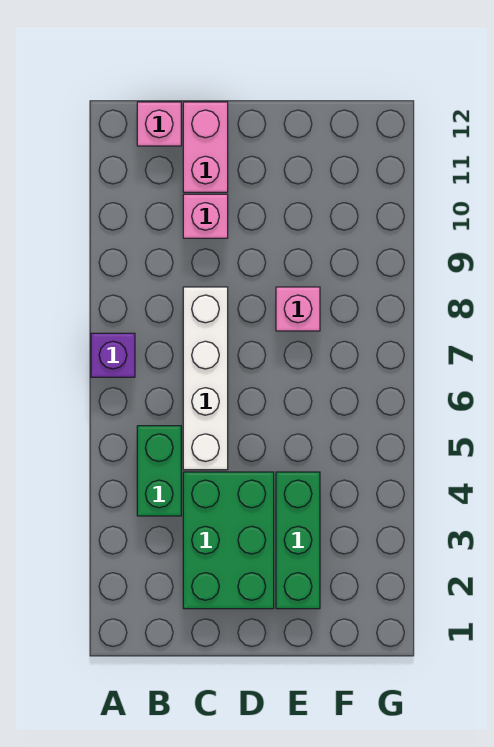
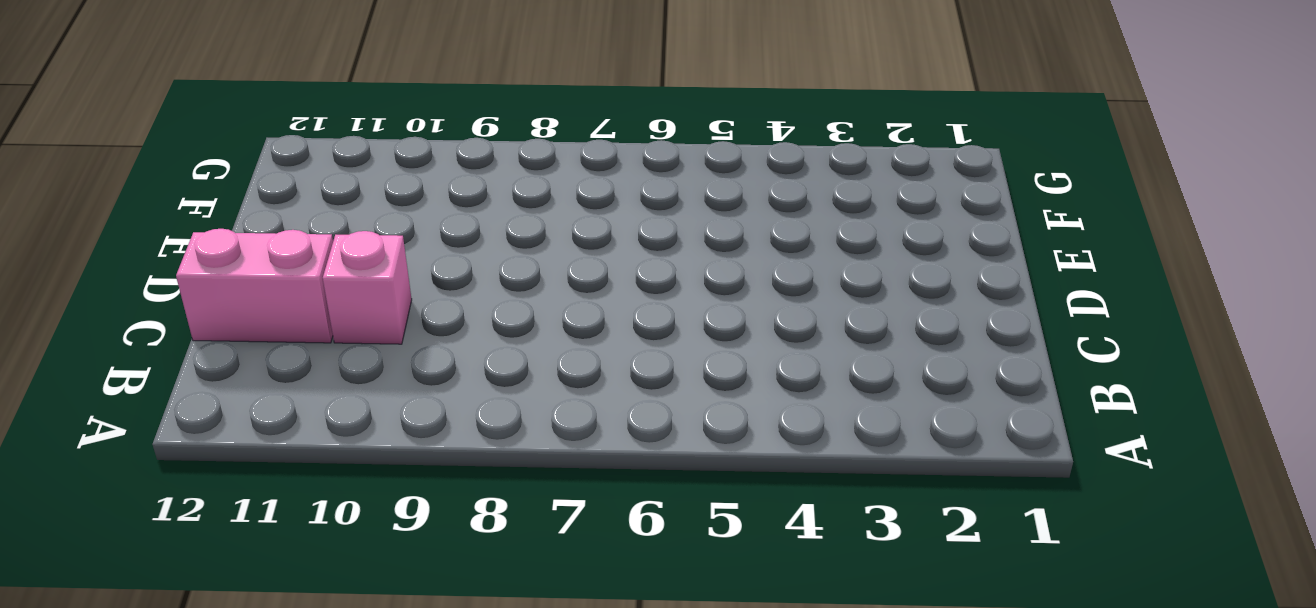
none -> purple brick A7 level 1
none -> green brick B4:B5 level 1

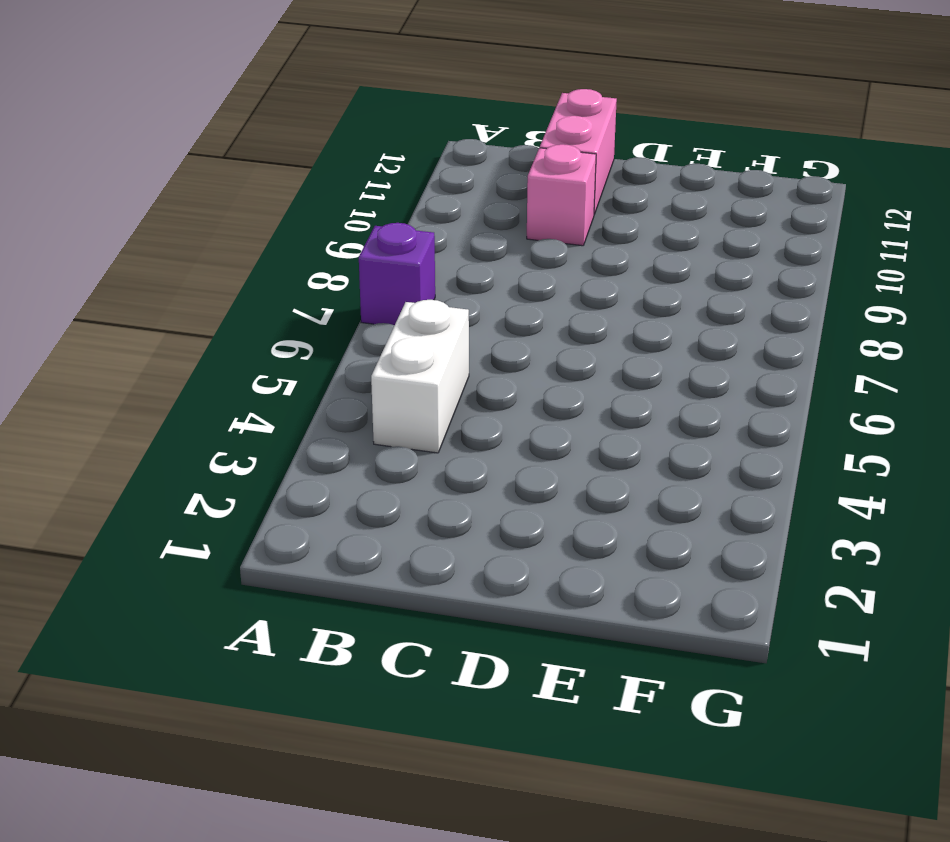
white brick B4:B5 level 1 -> green brick B4:B5 level 1
none -> pink brick B12 level 1
none -> green brick C2:D4 level 1

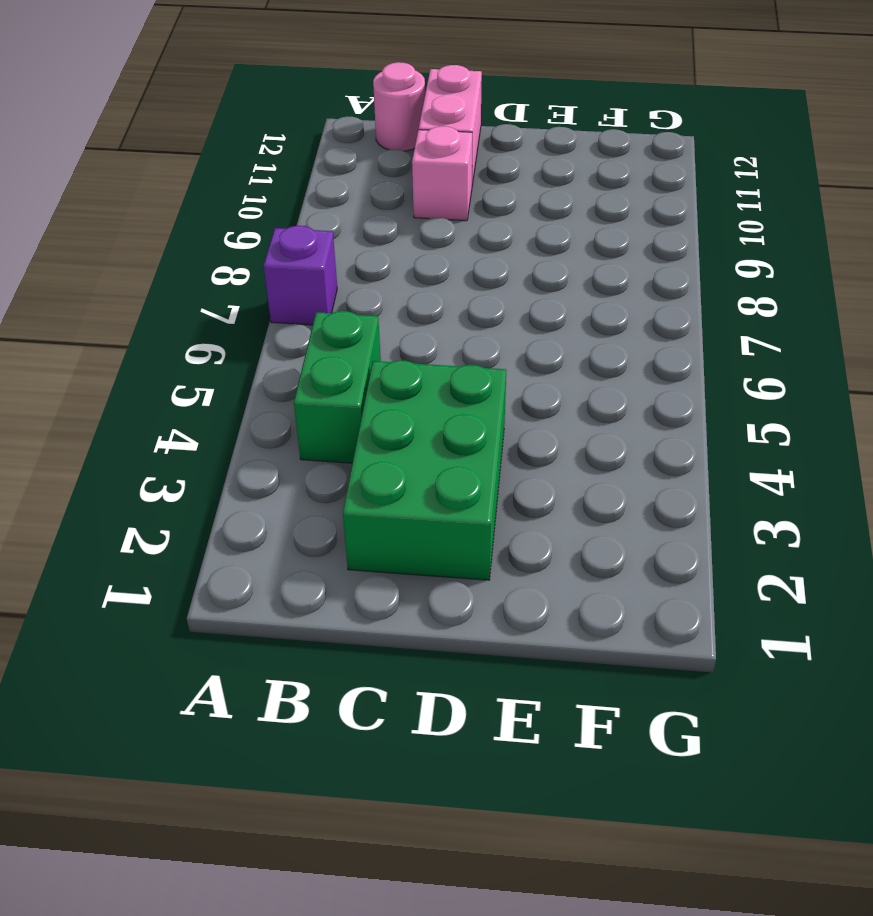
pink round brick B12 level 1 -> pink brick B12 level 1
none -> white brick C5:C8 level 1
none -> green brick E2:E4 level 1

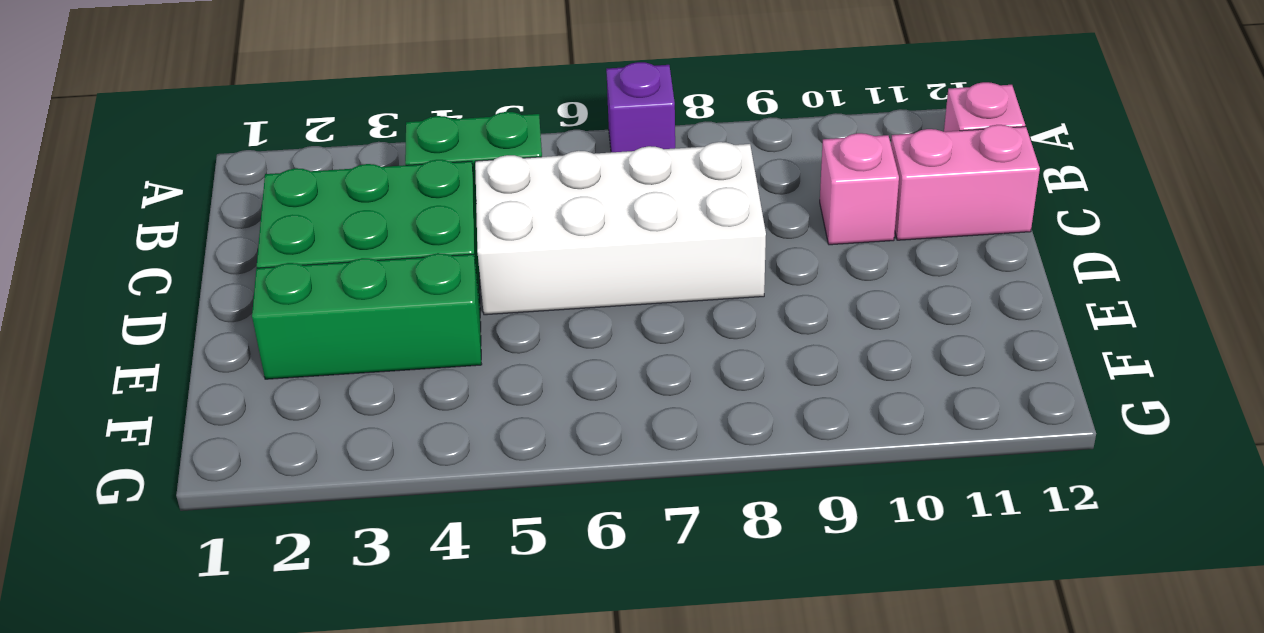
white brick C5:D8 level 1 -> white brick C5:C8 level 1
none -> pink brick E8 level 1

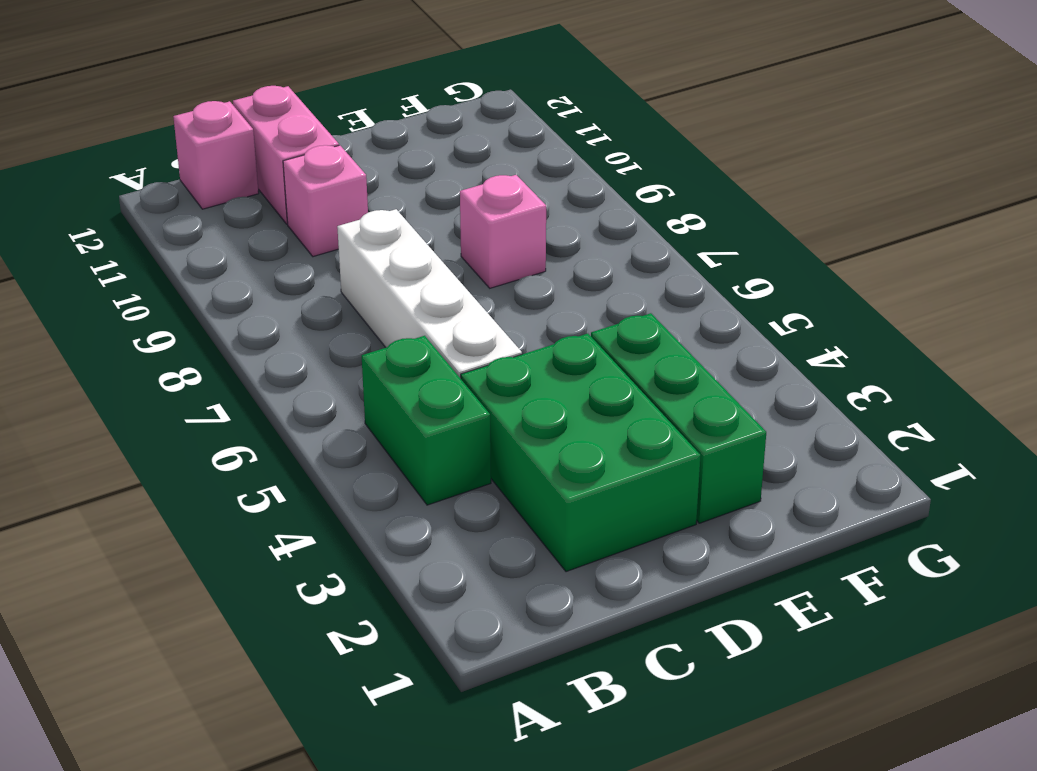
none -> purple brick A7 level 1

